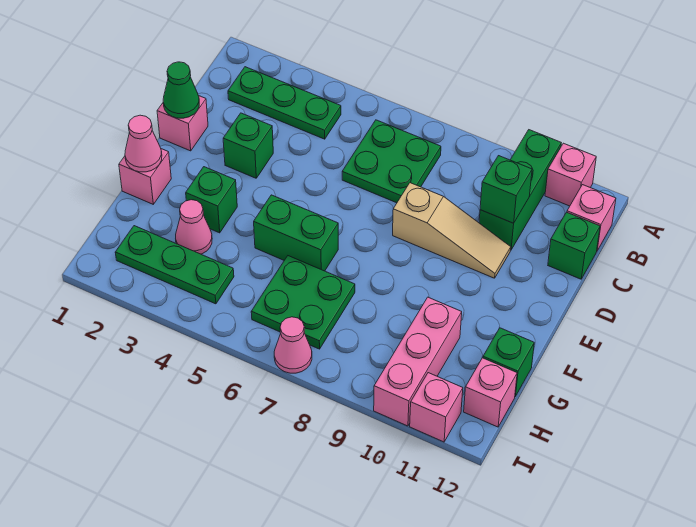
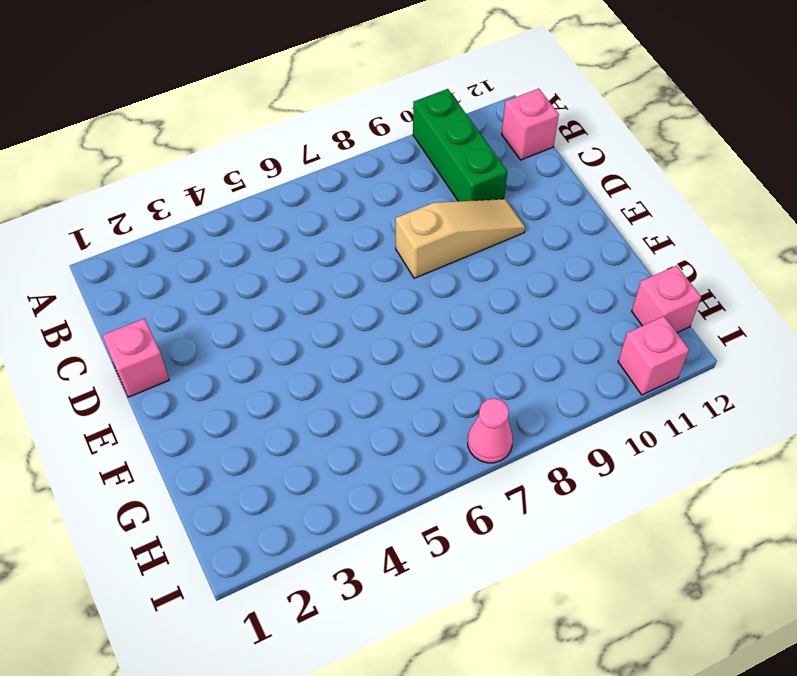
none -> pink brick A11 level 1
none -> green plate B2:B4 level 1
none -> green plate B6:C7 level 1

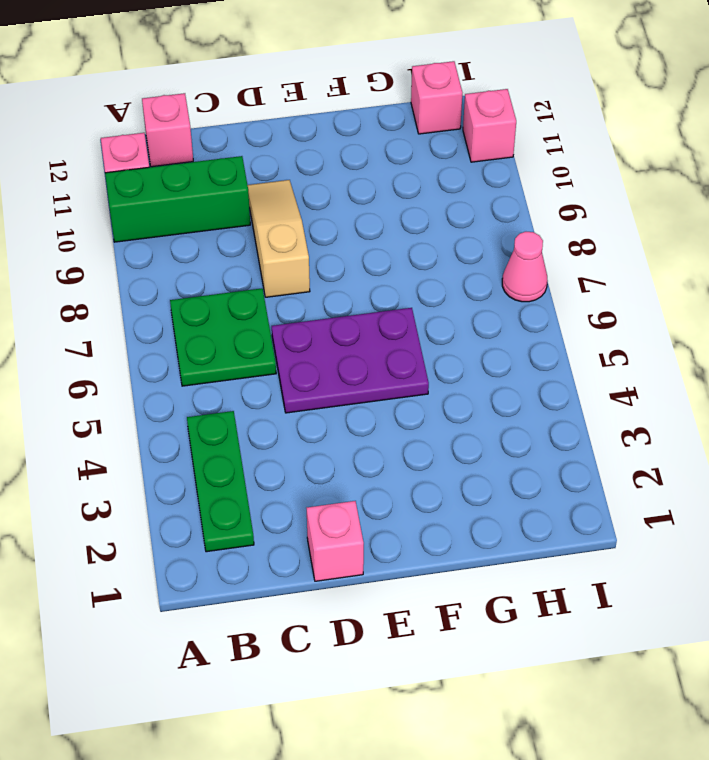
purple plate D5:F6 level 1 -> green brick F5:F6 level 1
none -> green brick C12 level 1
none -> green brick D3 level 1
none -> pink brick F1 level 1

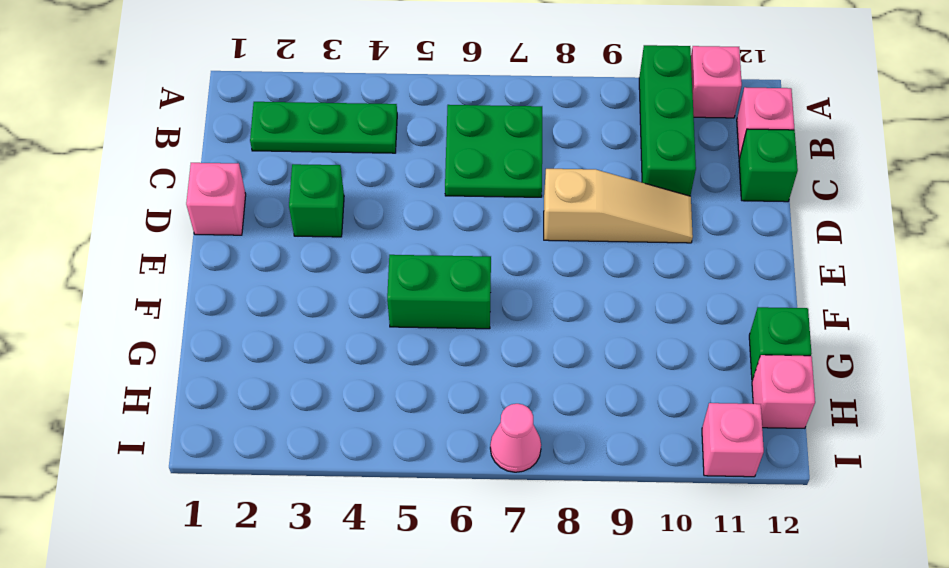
none -> pink brick F1 level 1
none -> green brick F3 level 1
none -> pink cone G3 level 1

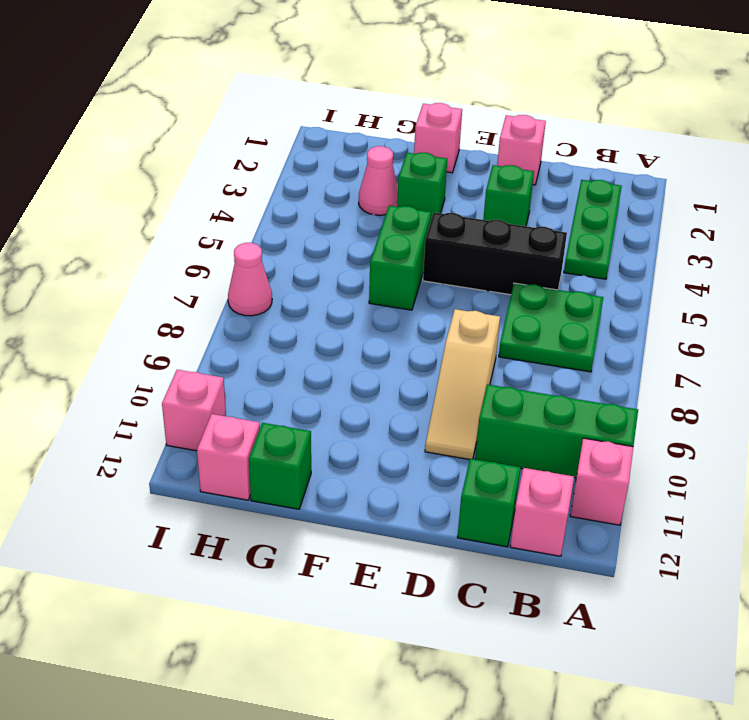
black brick C5:E5 level 1 -> none
none -> green plate G6:H7 level 1
none -> pink brick G10:I10 level 1
none -> green plate H2:H4 level 1

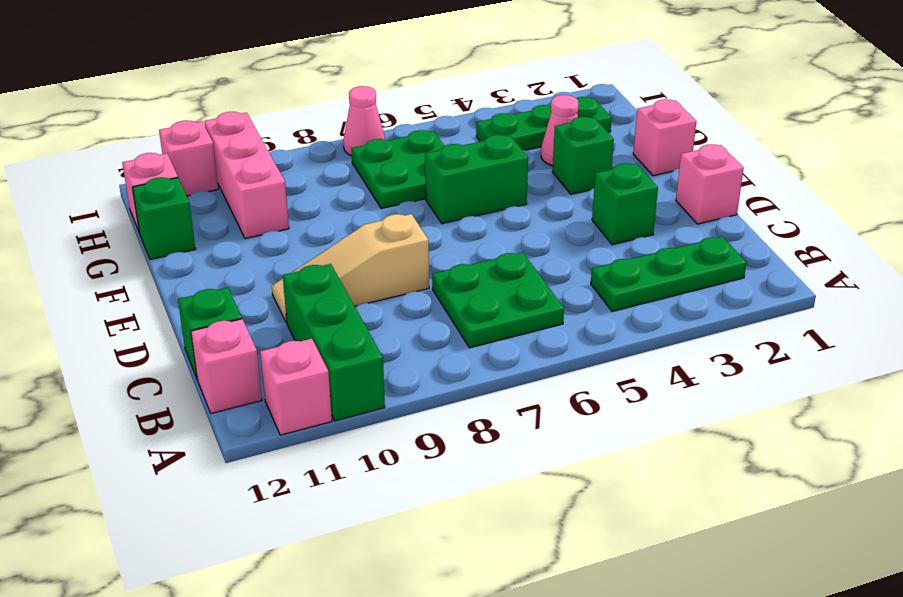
none -> green brick C10 level 2
none -> green cone D1 level 2
none -> pink cone F1 level 2

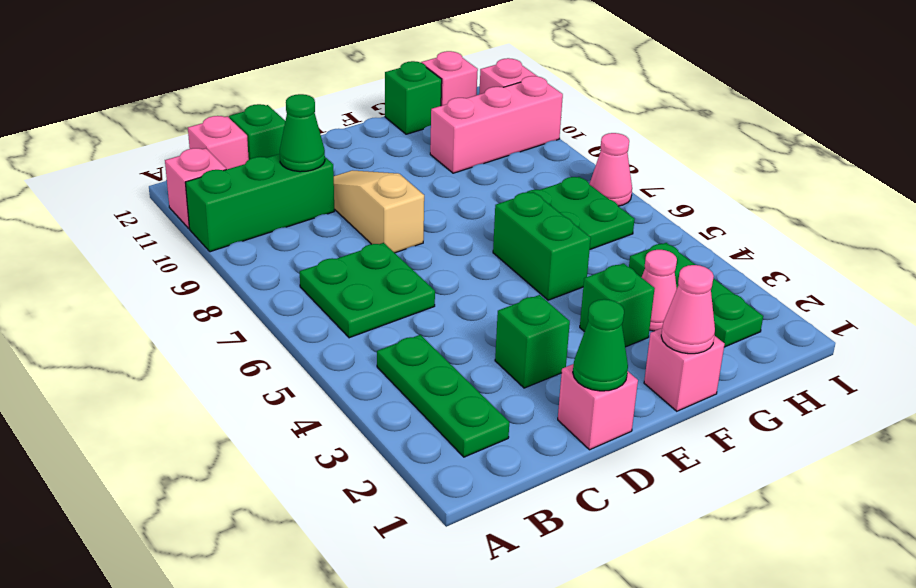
green cone C10 level 2 -> green brick C10 level 2

